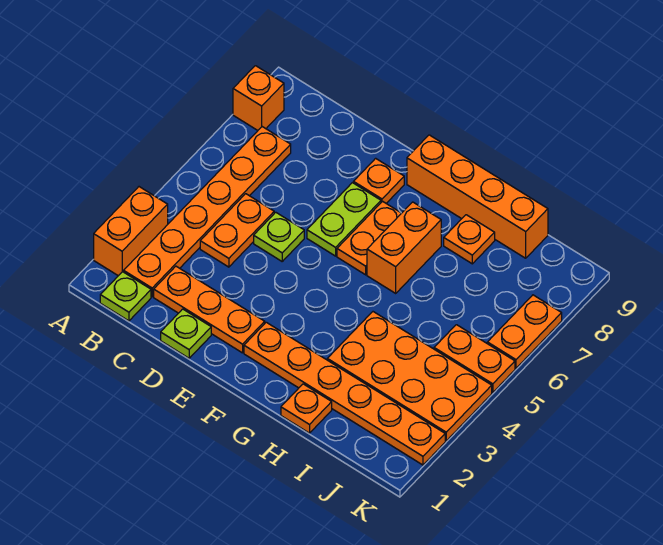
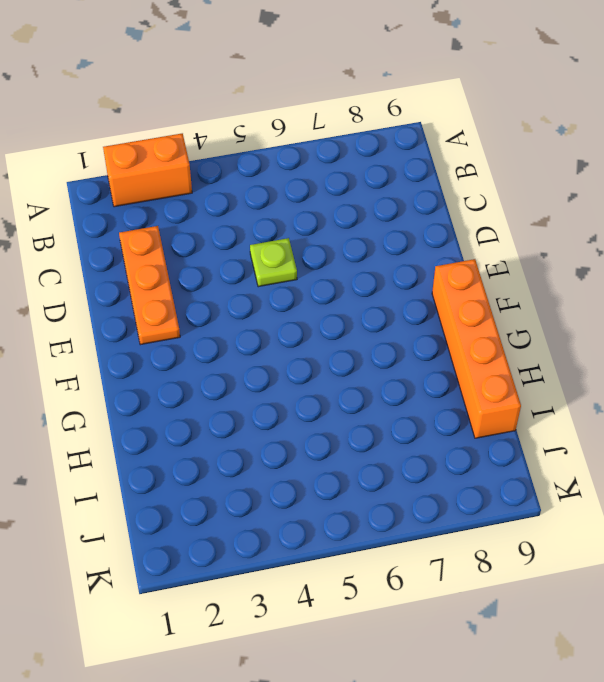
none -> orange brick A8 level 1
none -> lime plate B1 level 1
none -> orange plate B2:B7 level 1

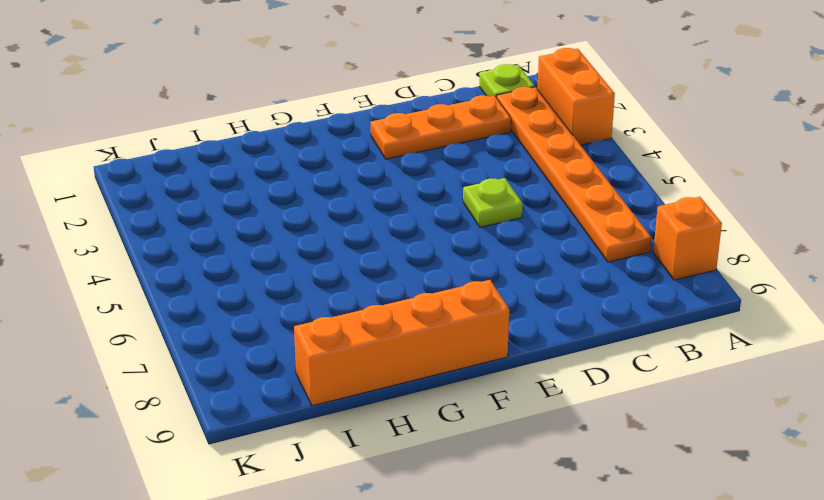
none -> orange plate C4:C5 level 1
none -> lime plate D1 level 1
none -> lime plate E6:E7 level 1

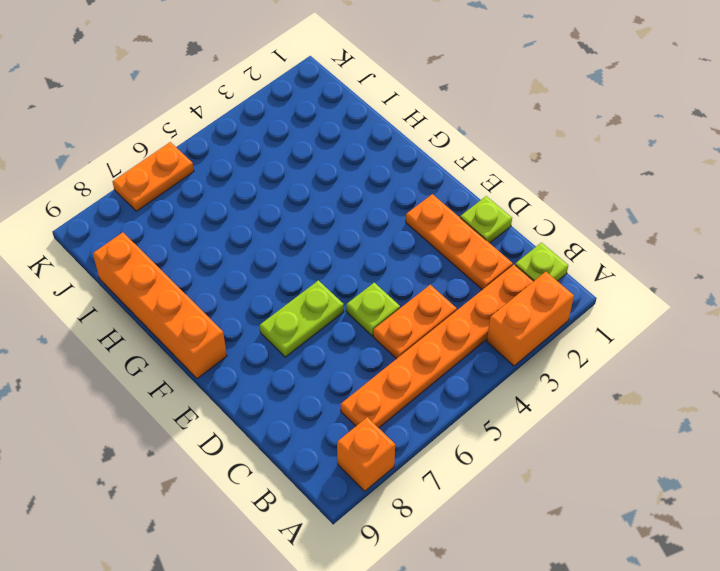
none -> orange plate E8 level 1
none -> orange plate F2:K2 level 1
none -> orange plate F6:F7 level 1

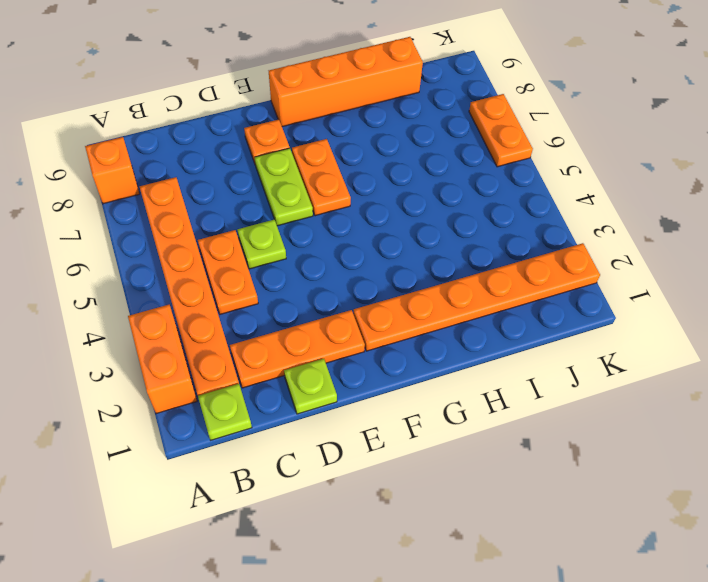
none -> orange brick G6:G7 level 1
none -> orange plate H1 level 1
none -> orange plate H3:K4 level 1

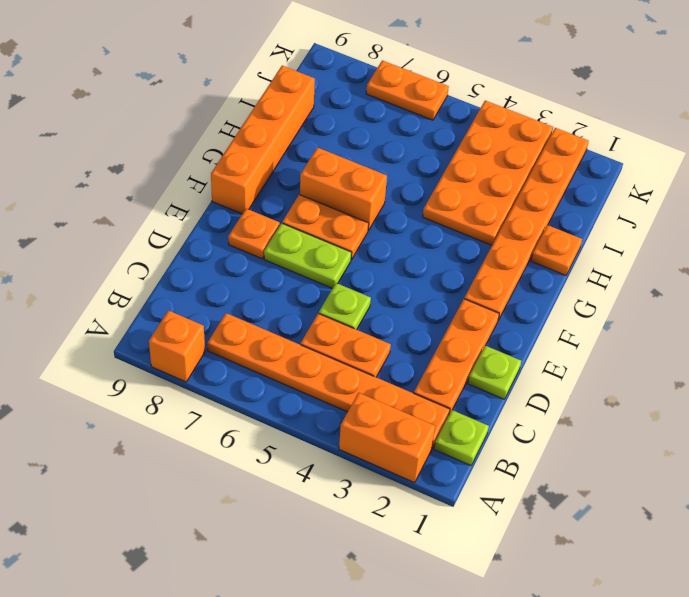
none -> orange plate H8 level 1
none -> orange plate J5:K5 level 1

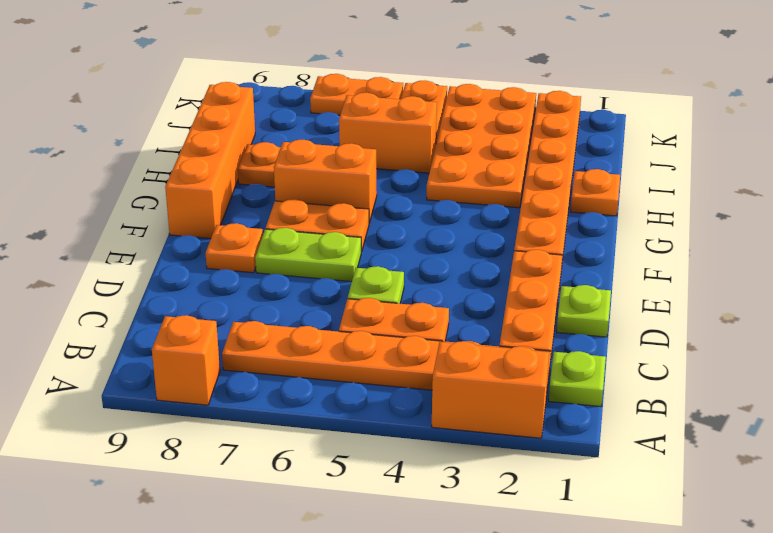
orange brick I5:I6 level 1 -> none

